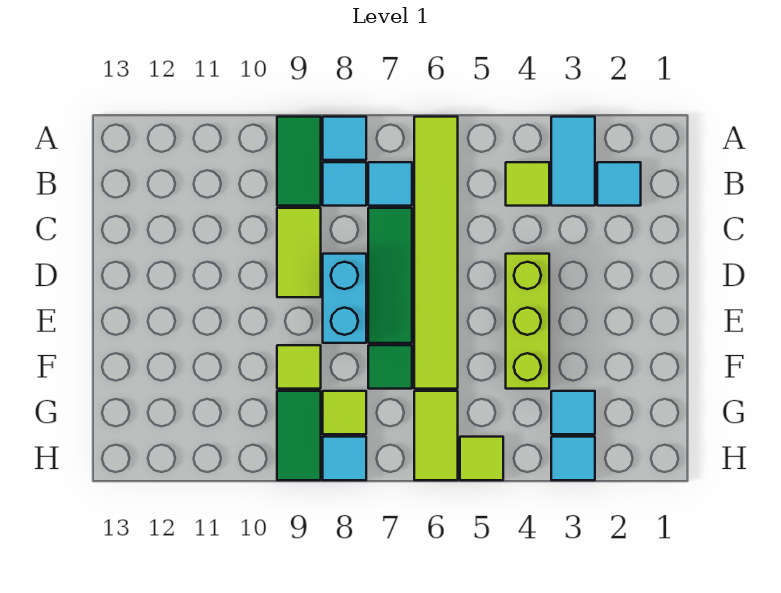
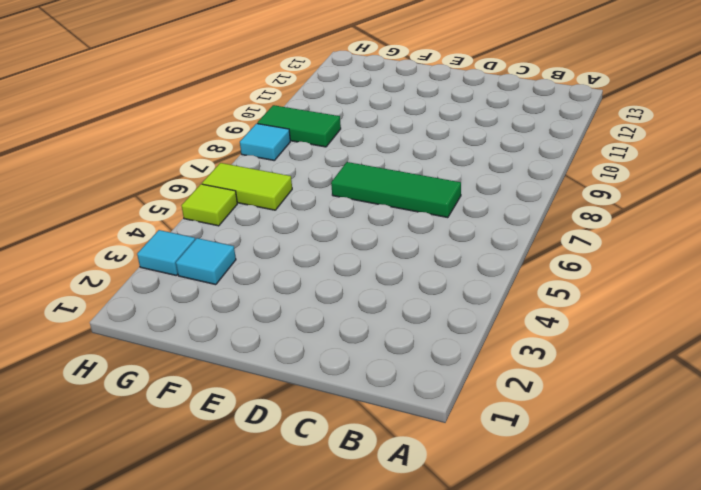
none -> cyan tile A3:B3 level 1
none -> lime tile A6:F6 level 1
none -> cyan tile A8 level 1

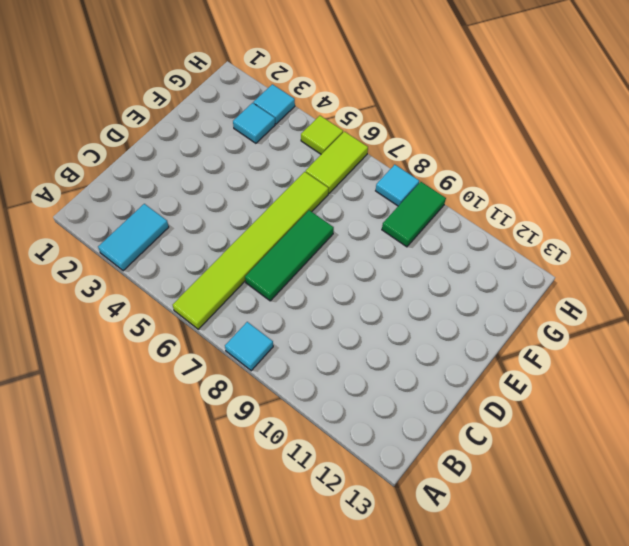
none -> green tile A9:B9 level 1
none -> cyan tile B2 level 1
none -> lime tile B4 level 1

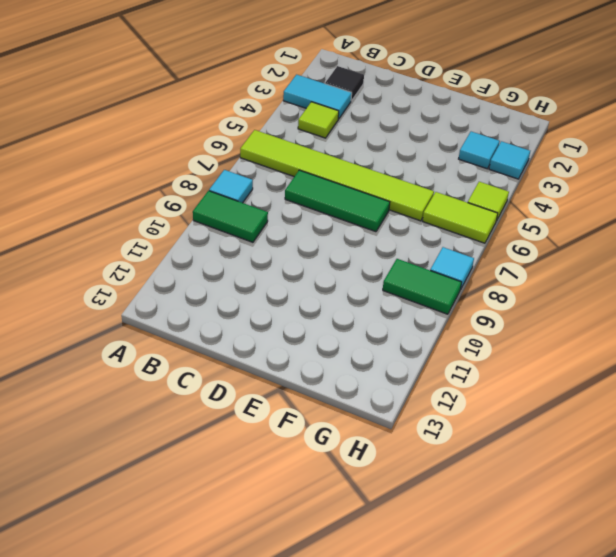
black tile B2 level 1 -> cyan tile B2 level 1
none -> cyan tile B7 level 1
none -> cyan tile B8 level 1
none -> lime tile C9:D9 level 1

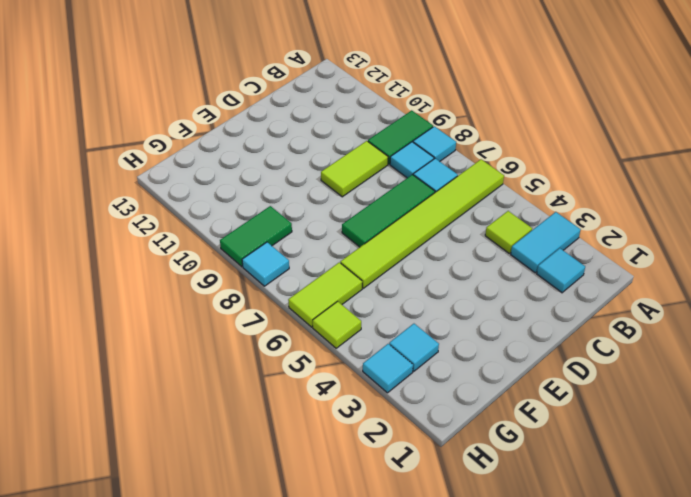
none -> lime brick D4:F4 level 1
none -> cyan brick D8:E8 level 1
none -> green tile F7 level 1

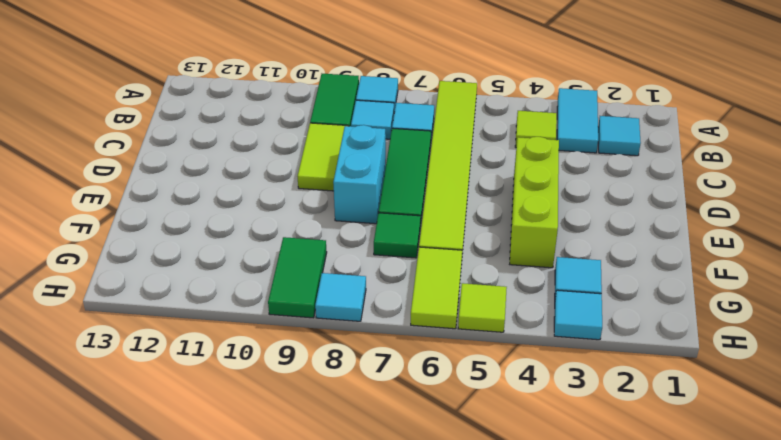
none -> lime tile F9 level 1
none -> lime tile G8 level 1

